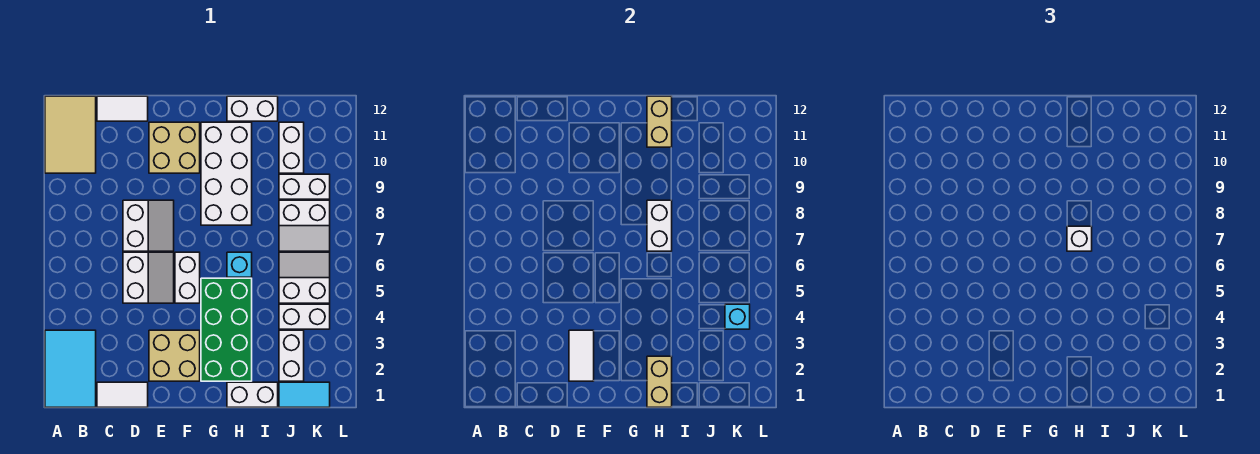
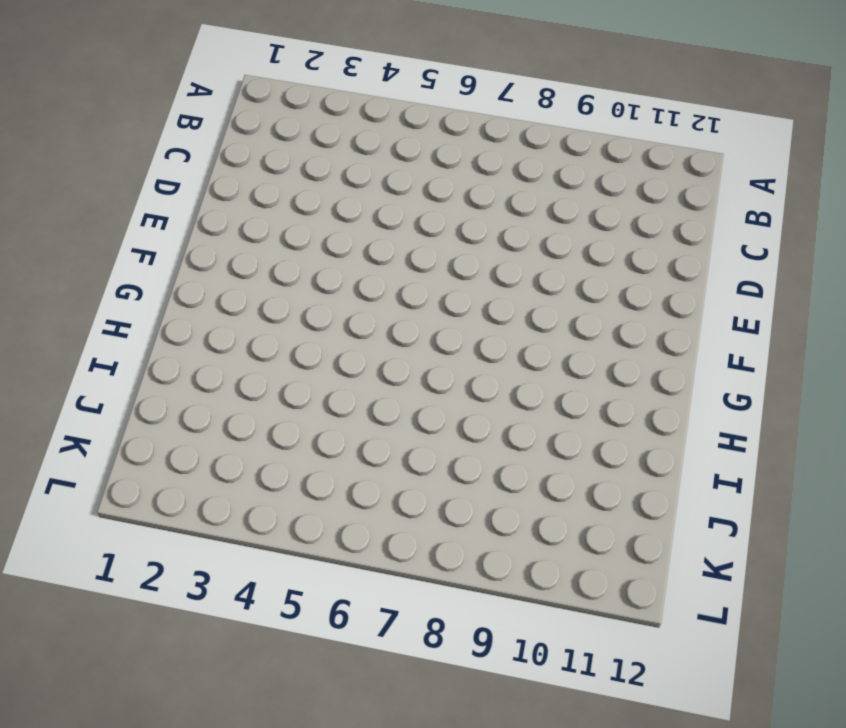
none -> cyan tile A1:B3 level 1
none -> tan tile A10:B12 level 1
none -> white tile C1:D1 level 1

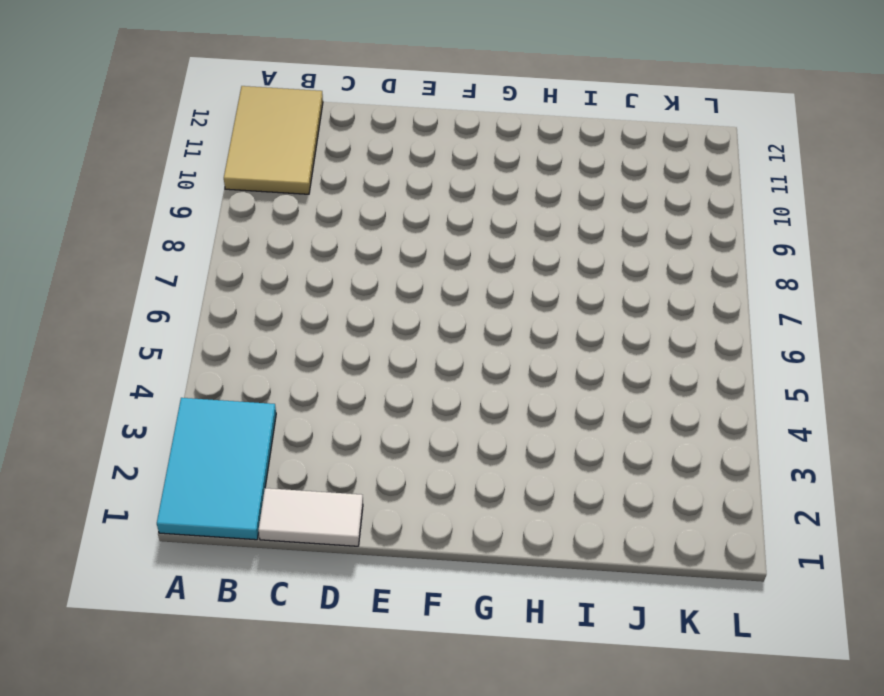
none -> white tile C12:D12 level 1
none -> white slope D5:E6 level 1 top D
none -> white slope D7:E8 level 1 top D

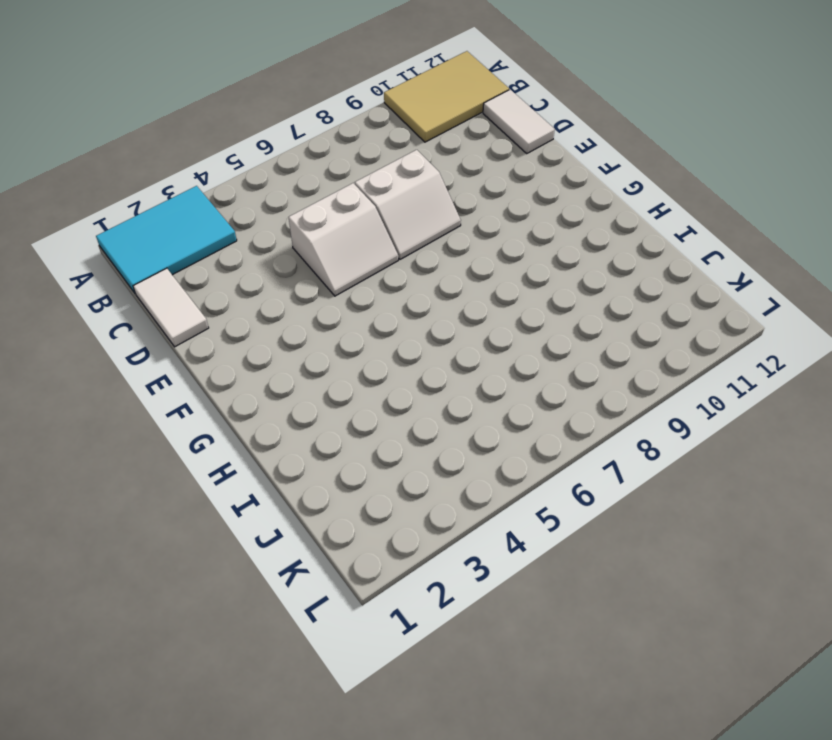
none -> tan brick E2:F3 level 1
none -> tan brick E10:F11 level 1
none -> white brick F5:F6 level 1

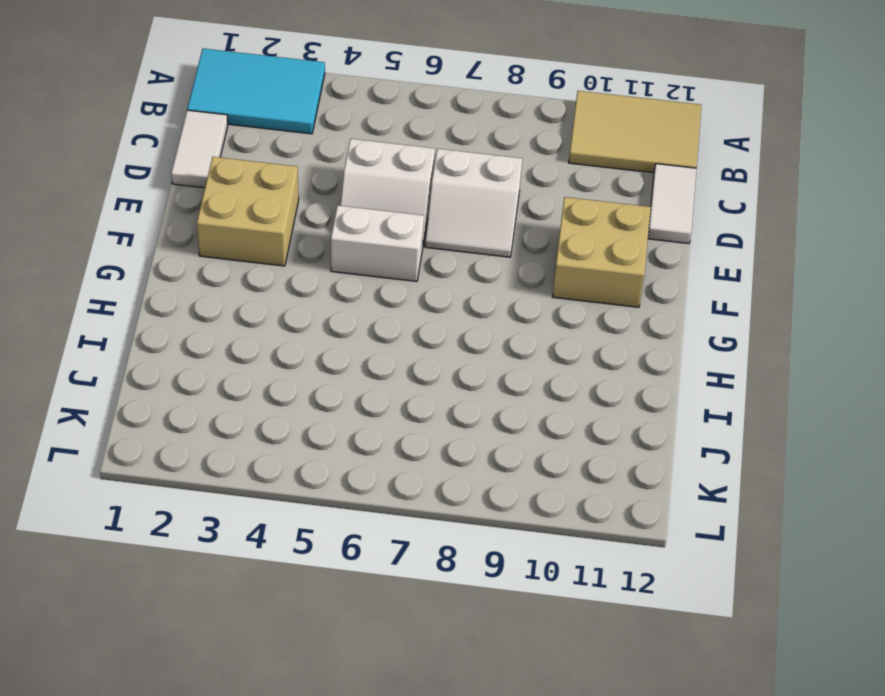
none -> green brick G2:H5 level 1
none -> white brick G8:H11 level 1
none -> white brick H1:I1 level 1

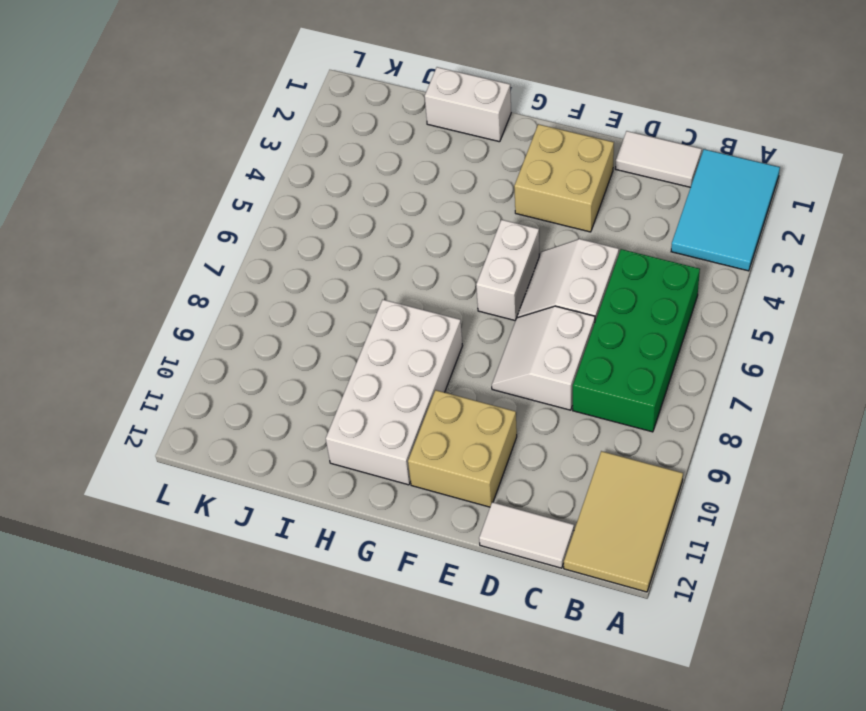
green brick B5:C8 level 1 -> green brick G2:H5 level 1
none -> cyan brick H6 level 1
none -> white brick H12:I12 level 1
none -> cyan tile J1:K1 level 1

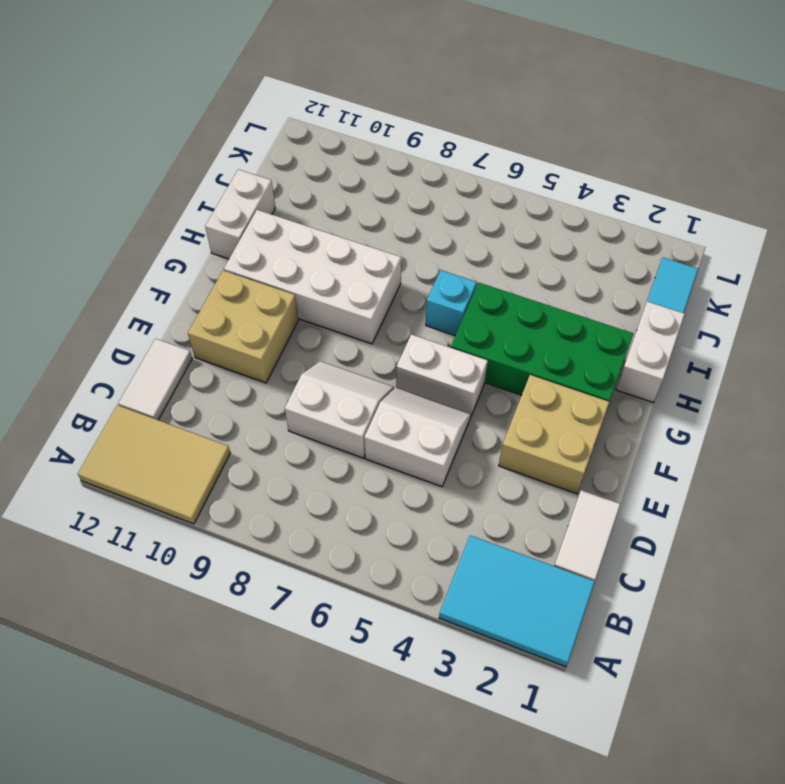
none -> white brick J2:J3 level 1
none -> white brick J4:K4 level 1
none -> white slope J5:K6 level 1 top 5

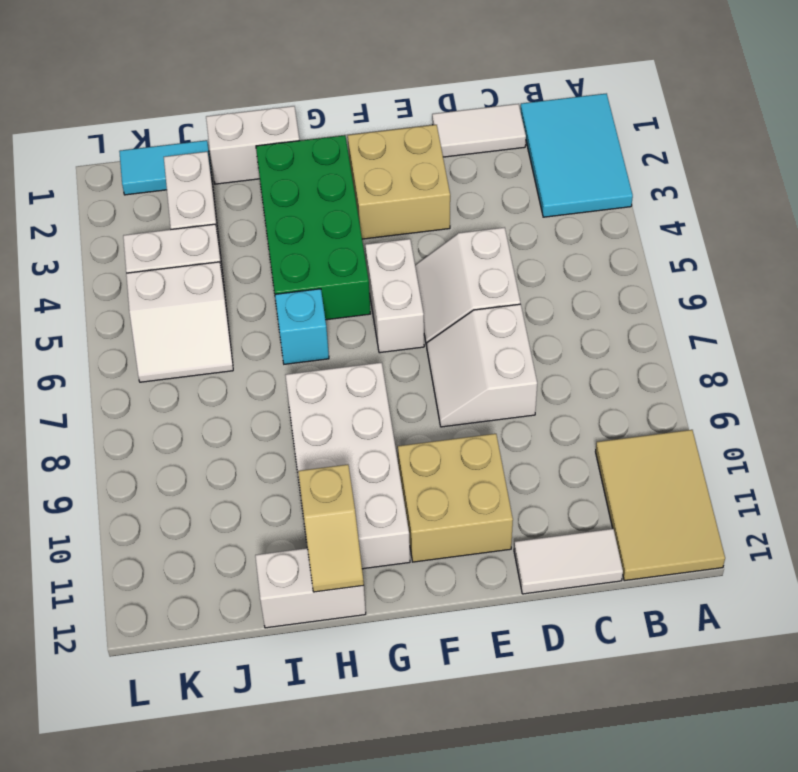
tan slope H11:H12 level 2 top 11 -> tan brick H11:H12 level 2
none -> white slope J7:K8 level 1 top 8
none -> white brick J9:K9 level 1
none -> white brick J10:J11 level 1

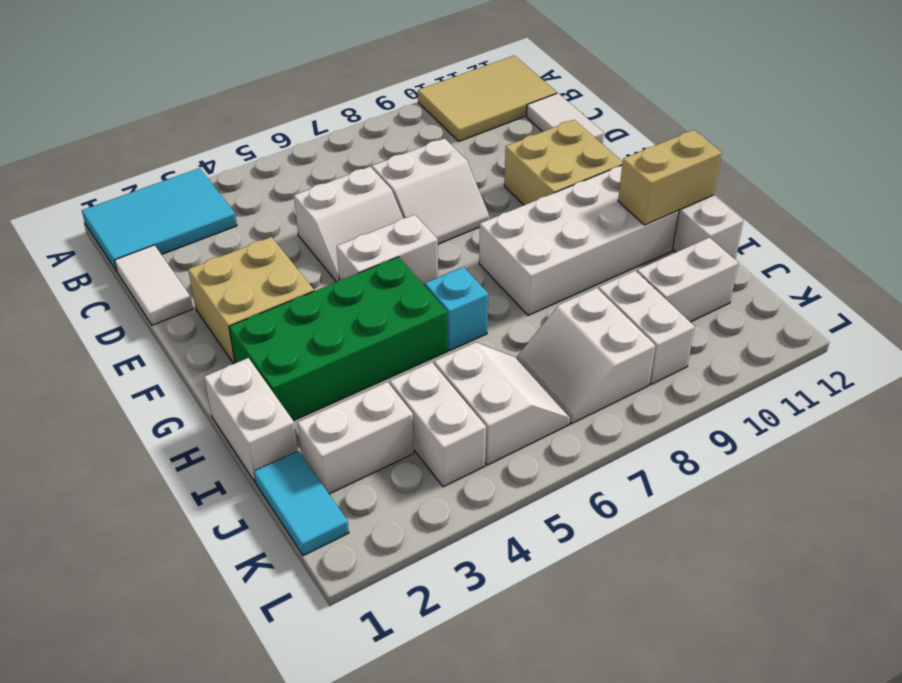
none -> white tile E2:E3 level 2
none -> tan brick H1:H2 level 2
none -> white brick H7:H8 level 2

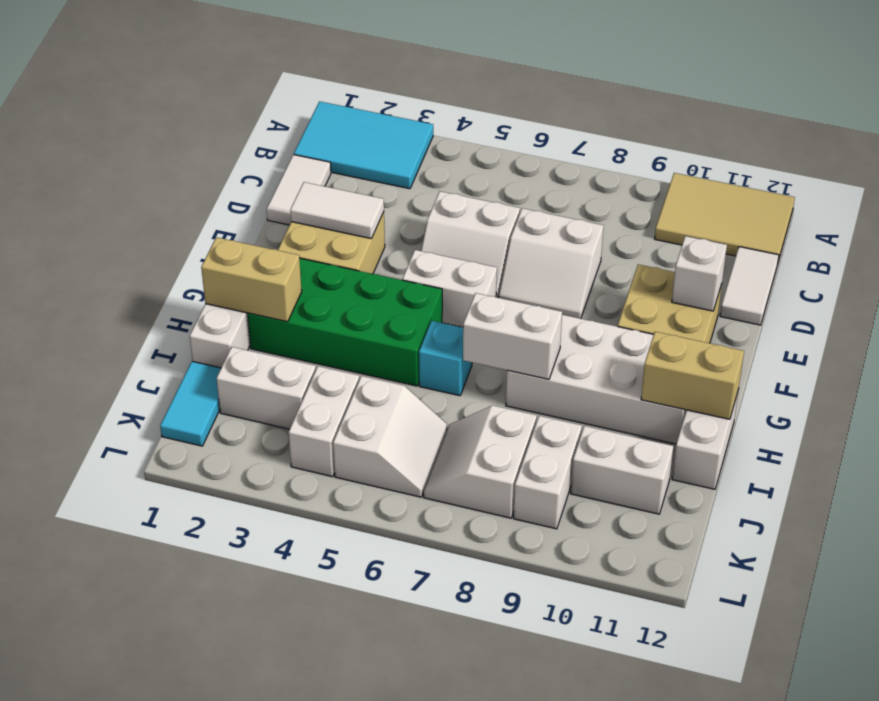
white brick E11 level 2 -> white brick H7 level 3
none -> cyan brick K4 level 2

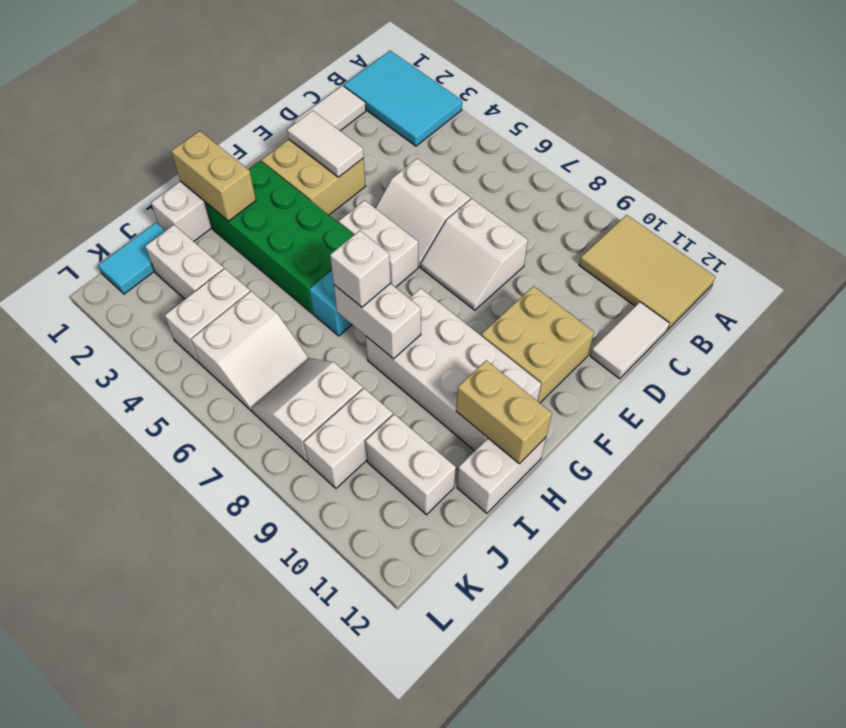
none -> cyan brick K4 level 2

